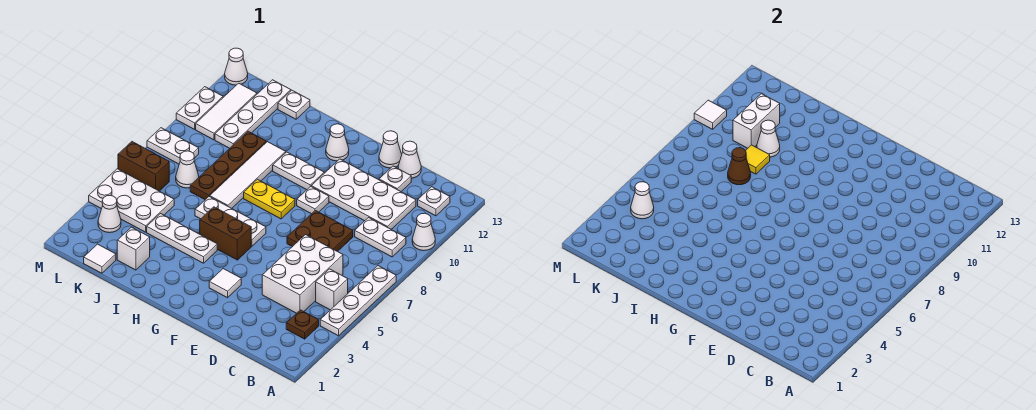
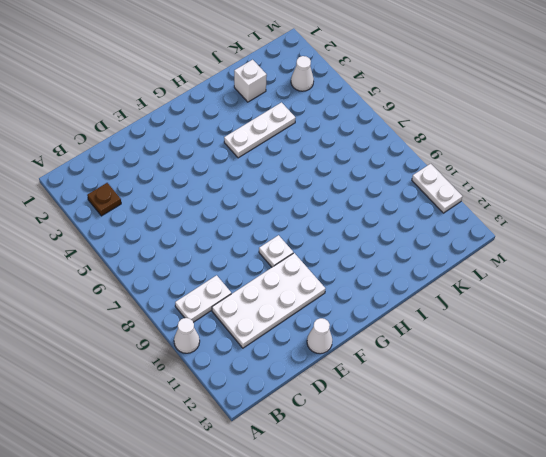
none -> white plate A4:A7 level 1
none -> white brick B5 level 1
none -> white plate B12 level 1
none -> white brick C4:D6 level 1

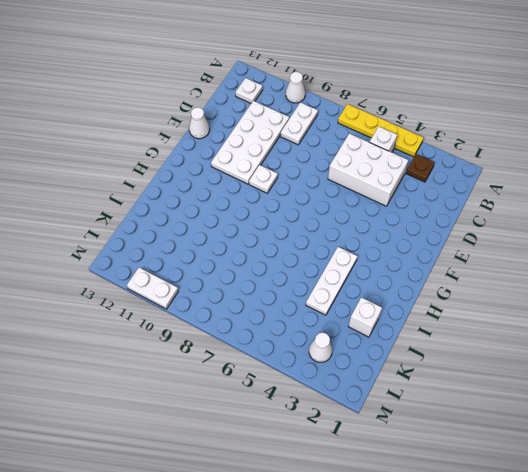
yellow plate A4:A7 level 1 -> white plate A4:A7 level 1
none -> brown plate D7:E8 level 1
none -> white plate D12 level 1
none -> white cone D13 level 1
none -> white tile F3 level 1

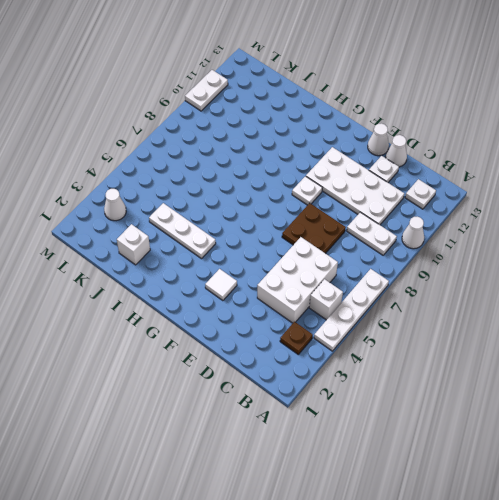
none -> brown brick G5:H5 level 1
none -> white plate G6:I6 level 1
none -> yellow plate G8:H8 level 1
none -> white plate G10:H10 level 1

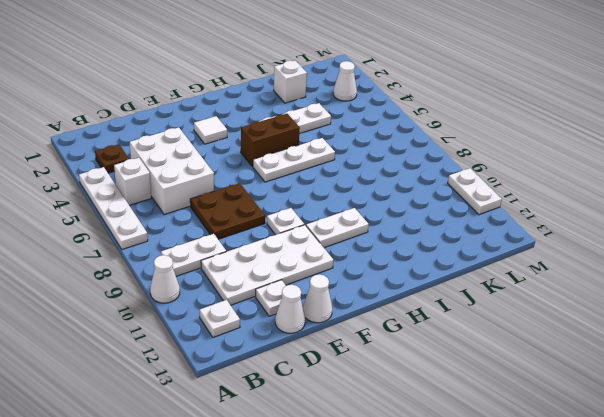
none -> yellow plate G8:H8 level 1
none -> white cone G12 level 1
none -> white tile I7:I10 level 1
none -> brown plate J7:J10 level 1

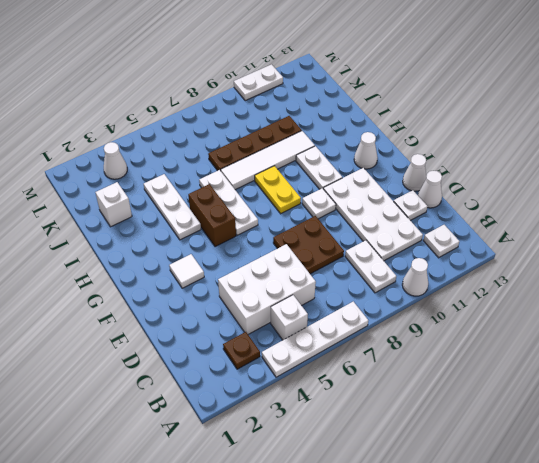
none -> white plate J13 level 1
none -> white tile K1 level 1
none -> white plate K4:M5 level 1
none -> white cone K7 level 1

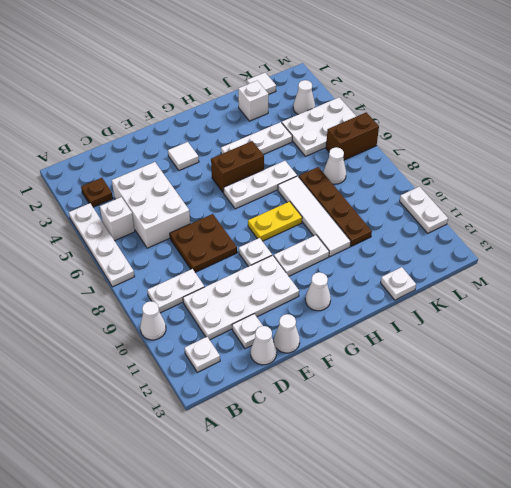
none -> white plate K10:K13 level 1
none -> white plate L8:M8 level 1
none -> white tile L10:L12 level 1
none -> white cone M13 level 1

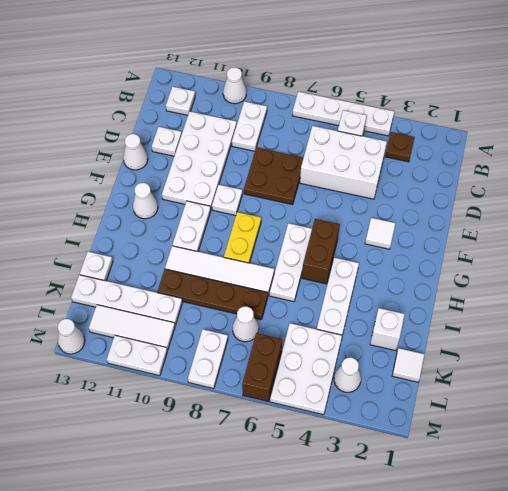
none -> white cone D13 level 1
none -> brown cone J8 level 2
none -> yellow tile J9 level 2
none -> white cone J10 level 2

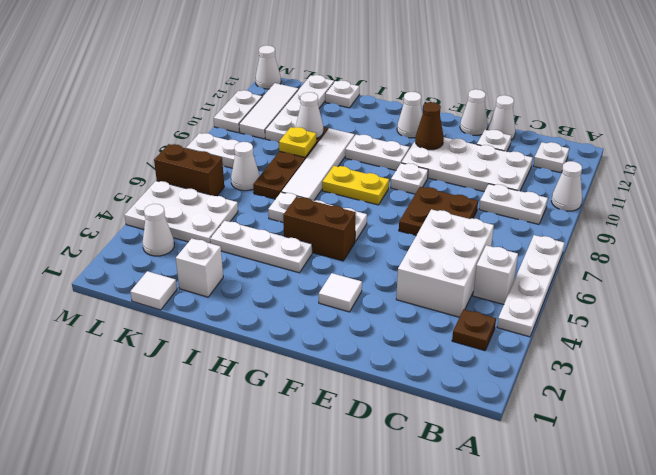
brown cone F11 level 2 -> brown cone J8 level 2
yellow plate J9 level 2 -> yellow tile J9 level 2
none -> white brick K10:K11 level 2
none -> white cone L4 level 2
none -> white tile M10 level 2

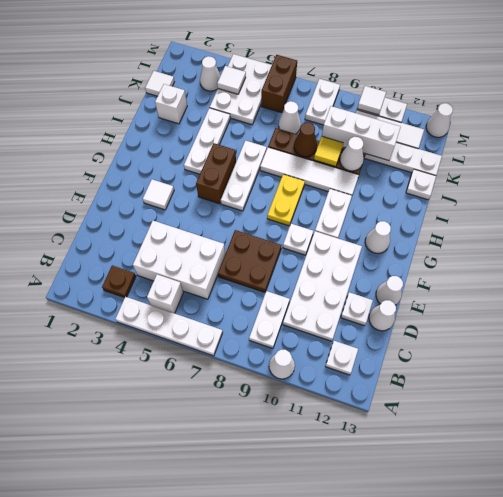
white brick K9:K11 level 2 -> white brick K10:K11 level 2
white tile L4 level 2 -> white cone L4 level 2

